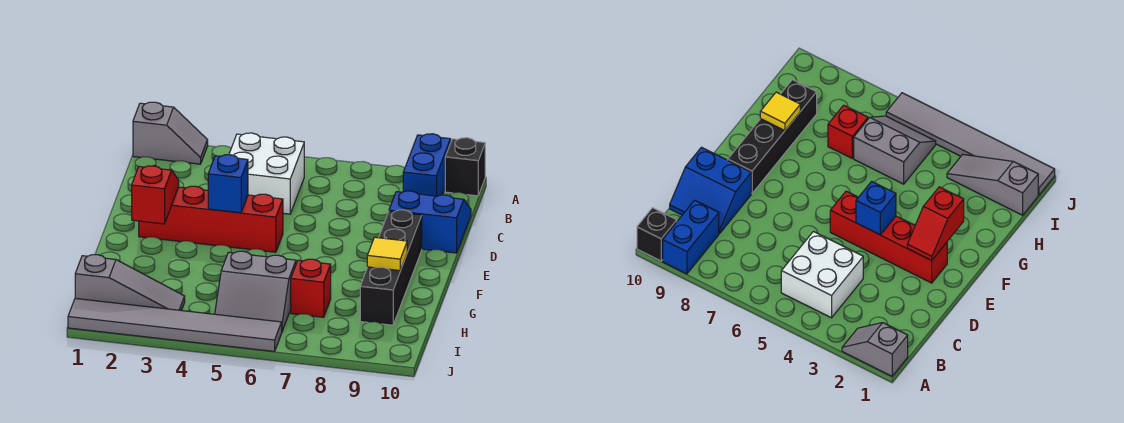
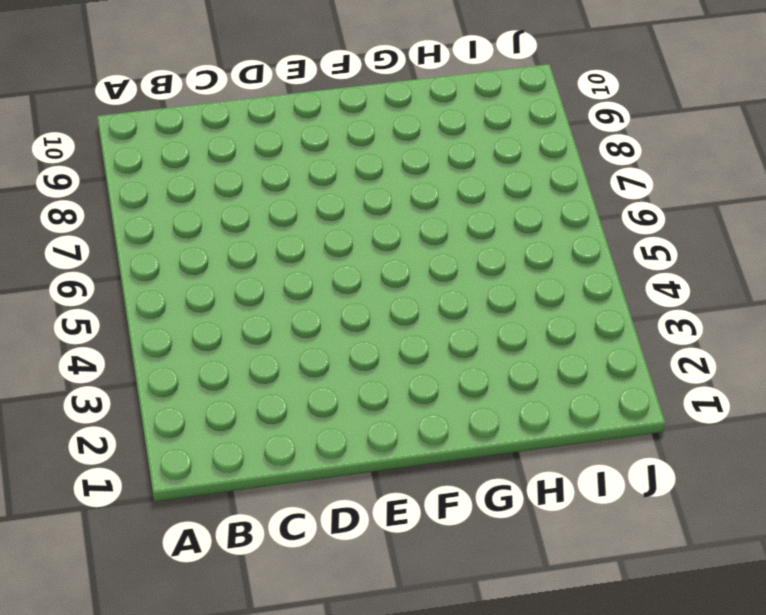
none -> grey slope A1:A2 level 1 top 1
none -> blue brick A9:B9 level 1
none -> black brick A10 level 1

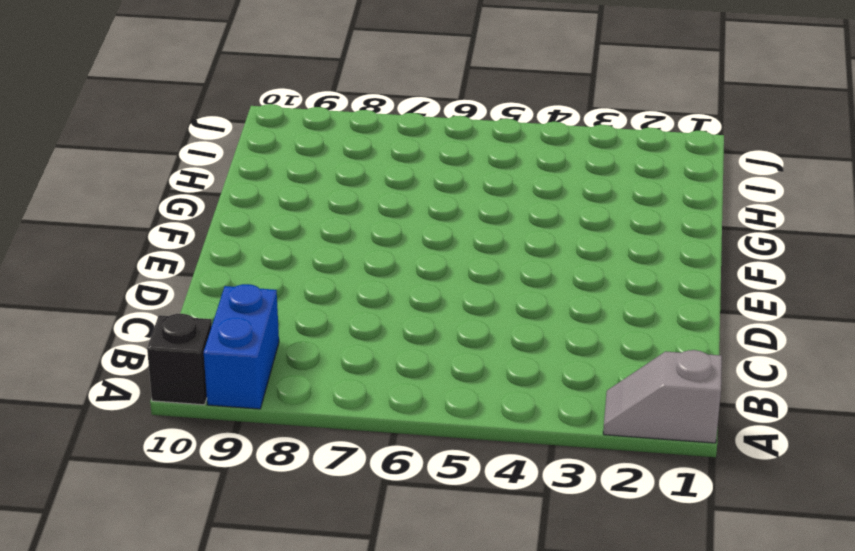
none -> white brick B4:C5 level 1
none -> blue slope C9:D10 level 1 top D
none -> red brick E2:E5 level 1

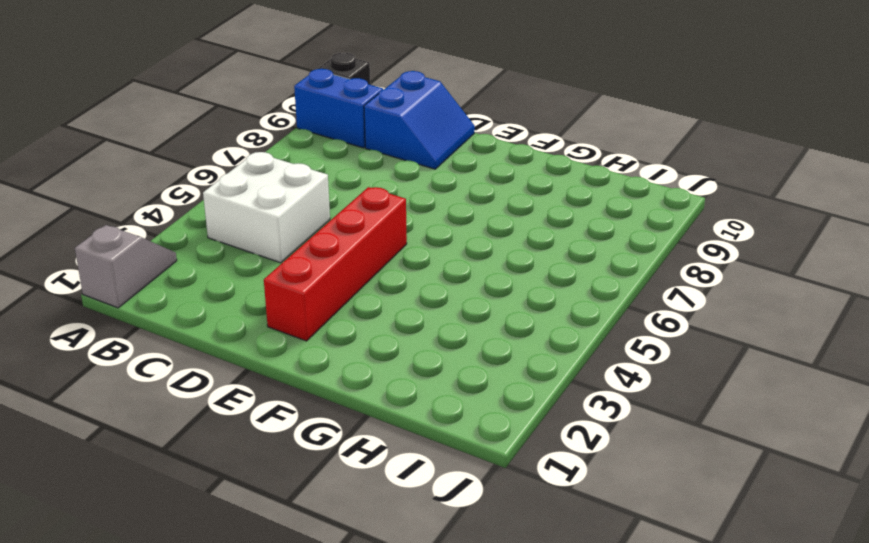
blue slope C9:D10 level 1 top C -> blue slope C9:D10 level 1 top D
none -> black brick E9:H9 level 1
none -> grey slope H5:I6 level 1 top H
none -> red brick H7 level 1

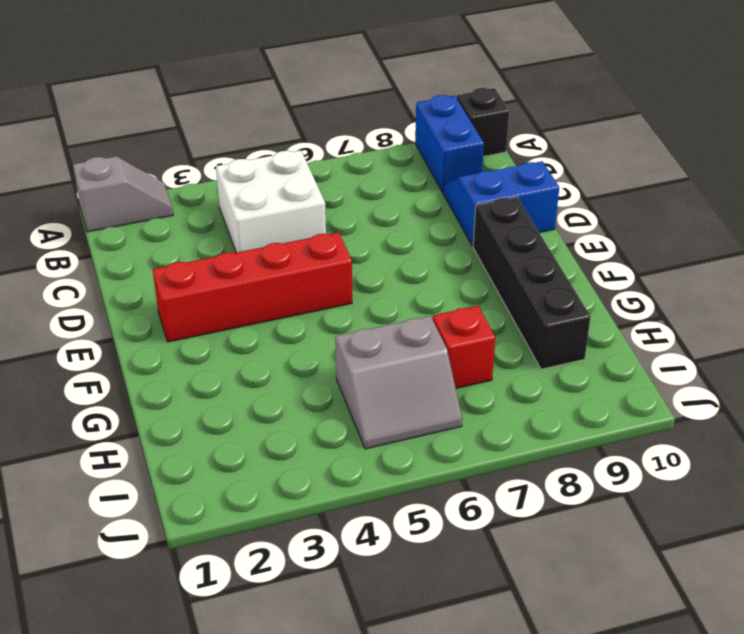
none -> grey slope I1:I3 level 1 top 1
none -> grey tile J1:J6 level 1
none -> red slope E2:F2 level 2 top F

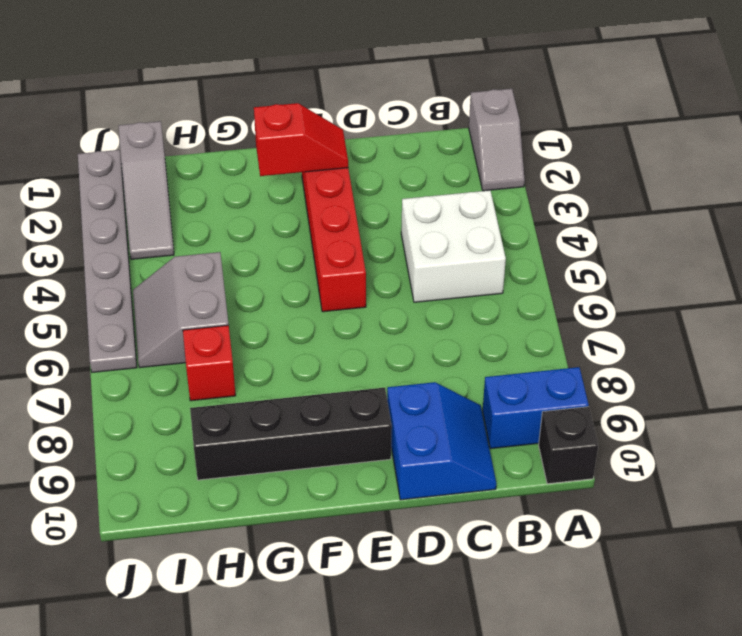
grey plate J1:J6 level 1 -> grey tile J1:J6 level 1
none -> blue brick E4 level 2
none -> yellow tile G9 level 2

